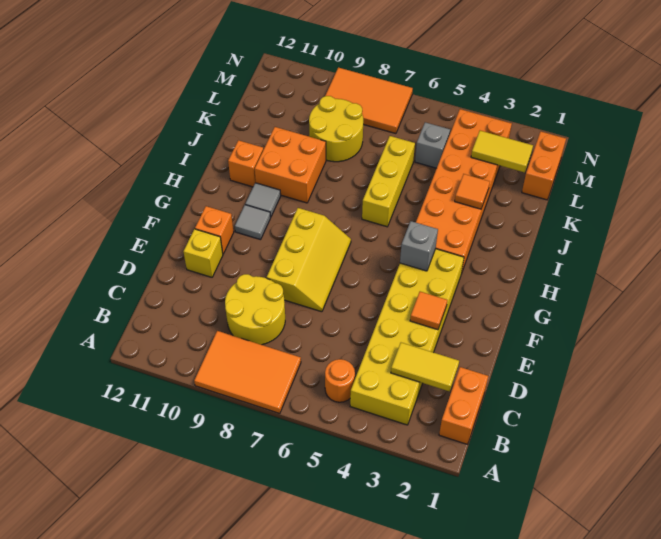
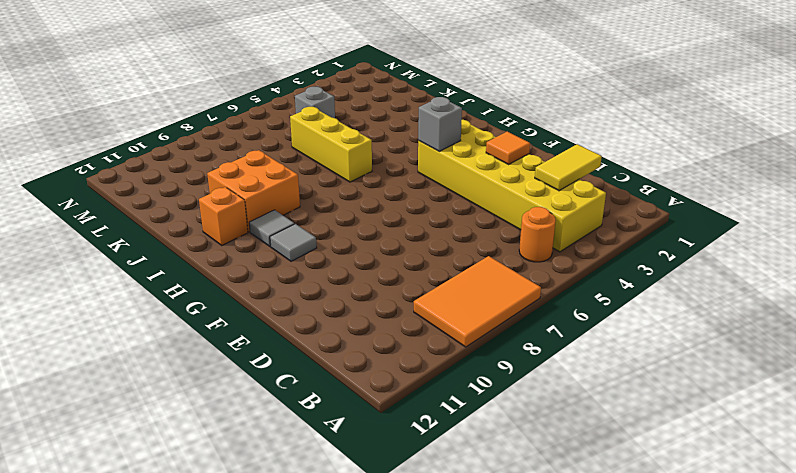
none -> orange brick B1:C1 level 1
none -> yellow round brick C8:D9 level 1
none -> yellow slope E7:G8 level 1 top 8

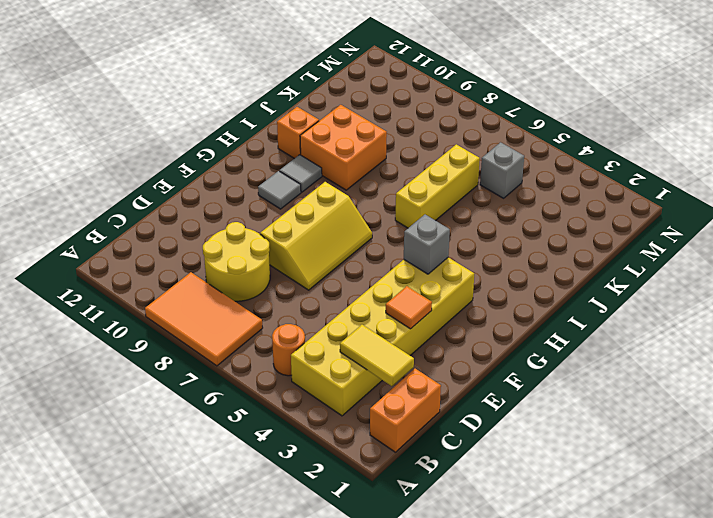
none -> yellow brick E11 level 1
none -> orange brick F11 level 1
none -> orange brick H3:M4 level 1

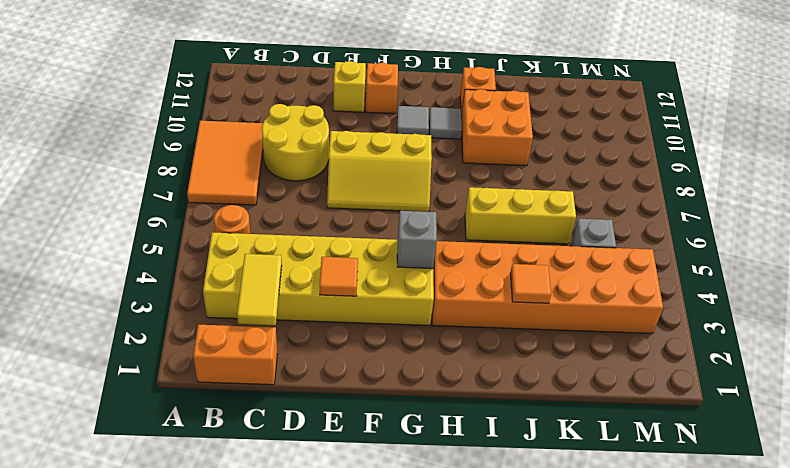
none -> yellow round brick K8:L9 level 1
none -> orange brick L1:M1 level 1
none -> orange tile M7:N9 level 1

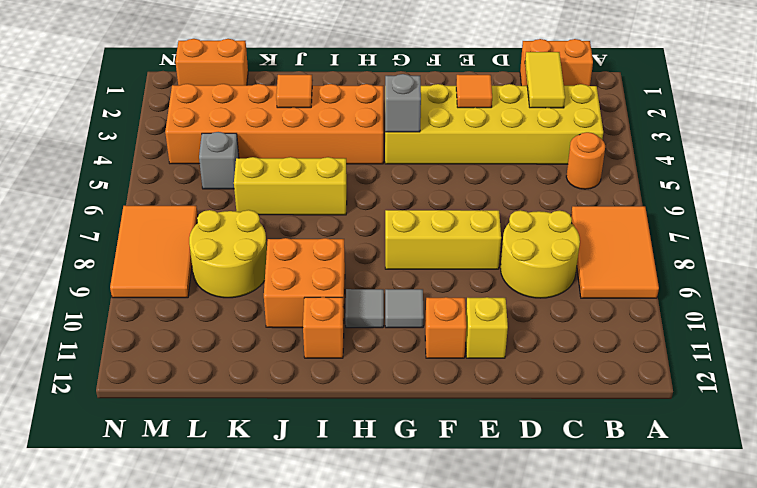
none -> yellow tile L2:L3 level 2

